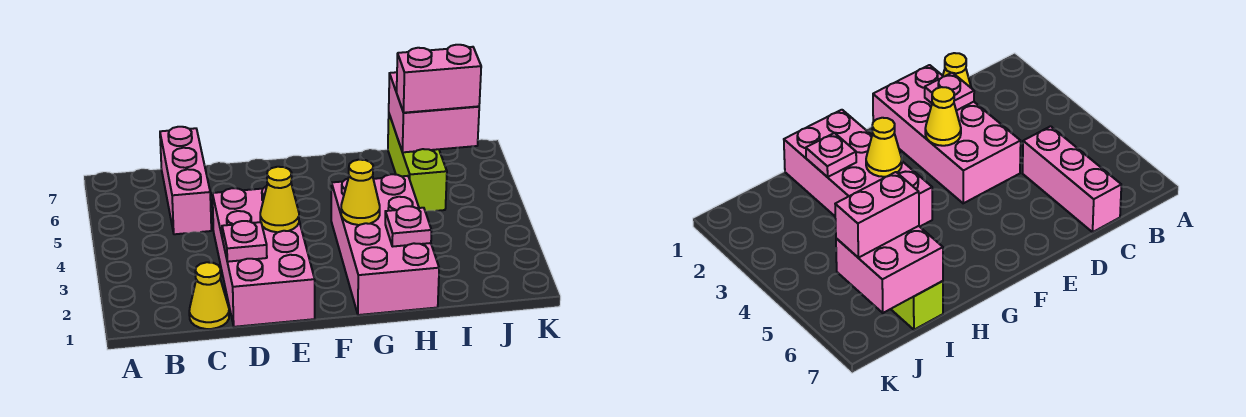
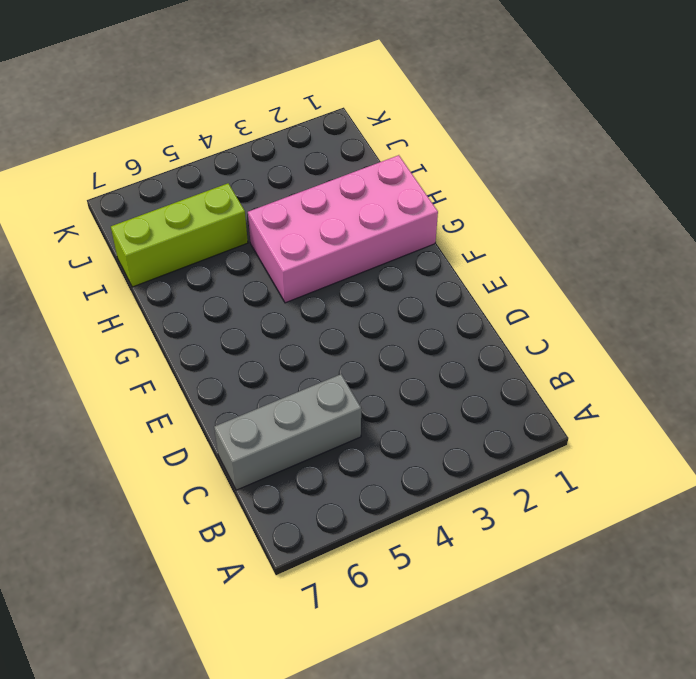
grey brick C5:C7 level 1 -> pink brick C5:C7 level 1
none -> yellow cone C1 level 1
none -> pink brick D1:E4 level 1

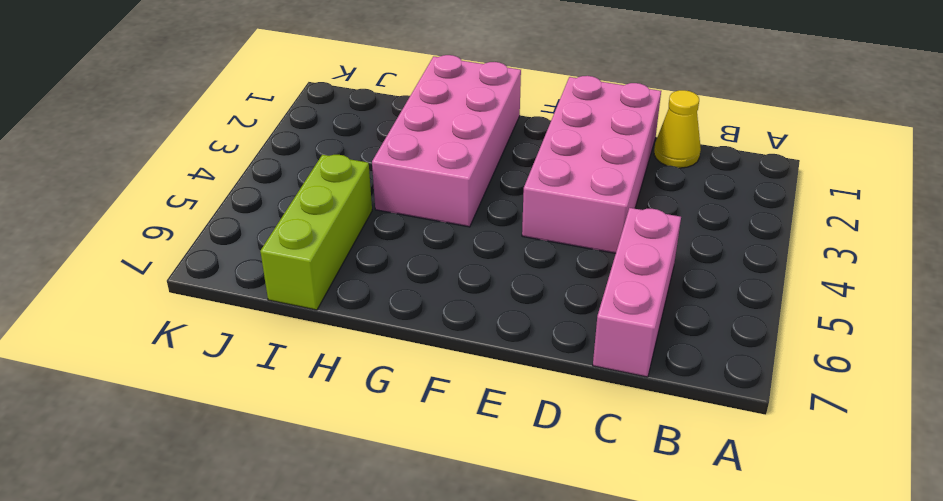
none -> pink plate D2 level 2
none -> yellow cone E3 level 2

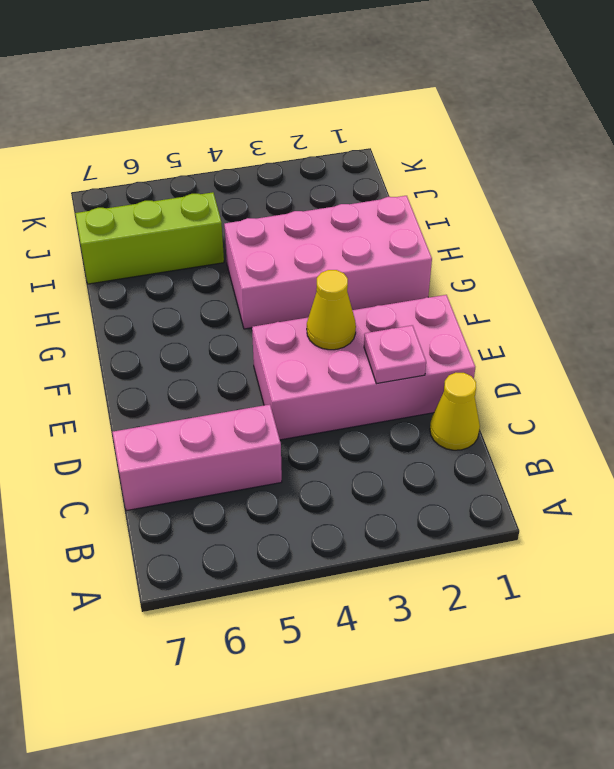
none -> yellow cone G3 level 2
none -> pink plate H2 level 2

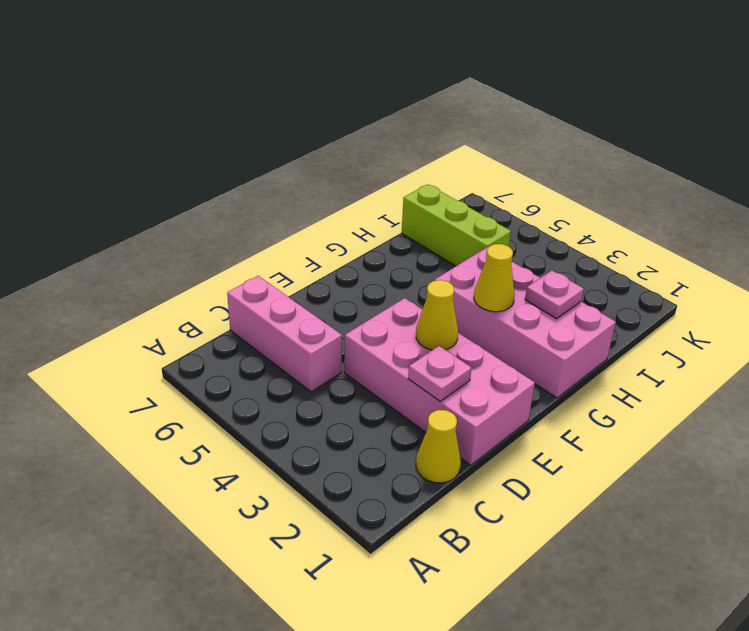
none -> pink brick I6:J7 level 2
none -> pink brick I6:J6 level 3

